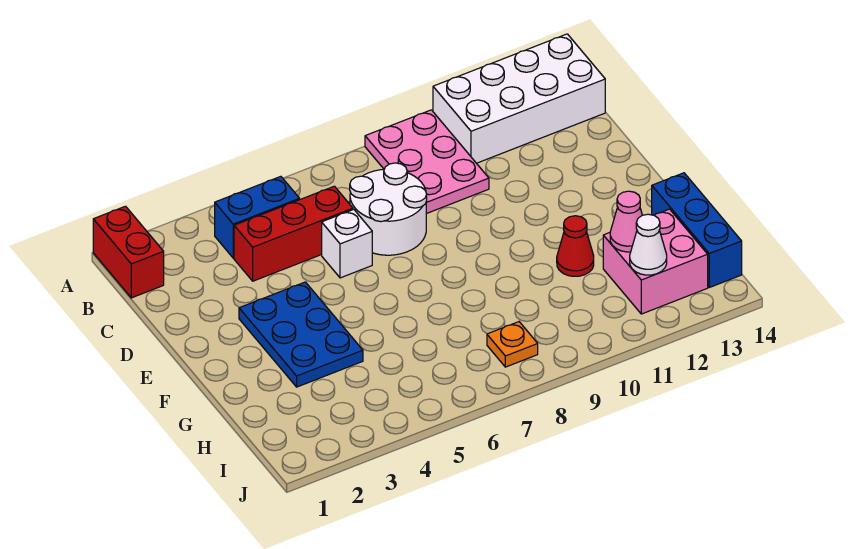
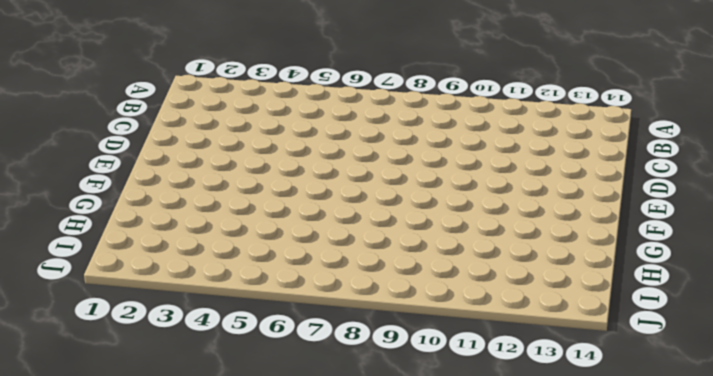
none -> red brick A1:B1 level 1
none -> pink plate A9:C10 level 1
none -> white brick A11:B14 level 1

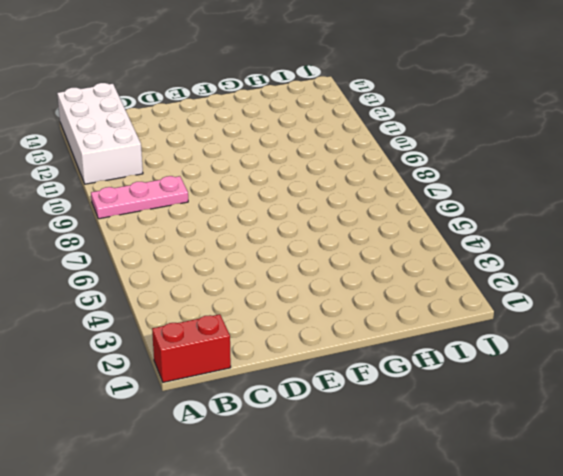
pink plate A9:C9 level 1 -> pink plate A9:C10 level 1
none -> blue brick B4:B5 level 1
none -> red brick C4:C6 level 1
none -> white round brick C7:D8 level 1

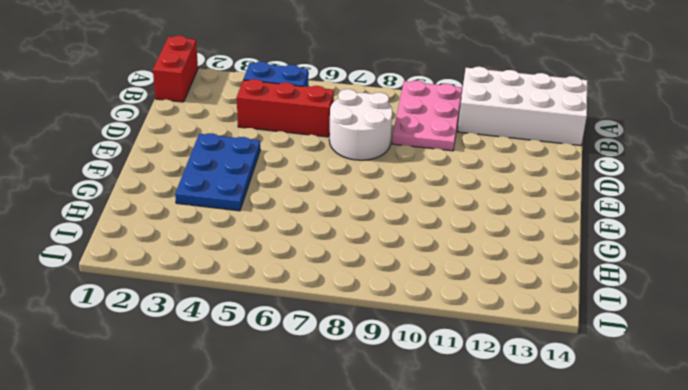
none -> white brick D6 level 1
none -> red cone G11 level 1
none -> blue brick G14:I14 level 1

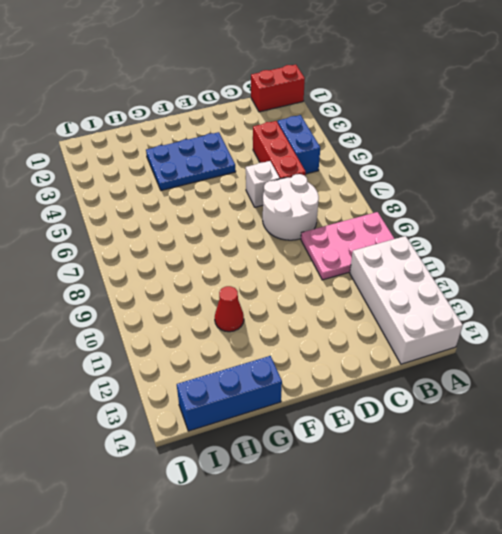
none -> pink brick H12:I13 level 1
none -> orange plate I8 level 1
none -> pink cone H12 level 2

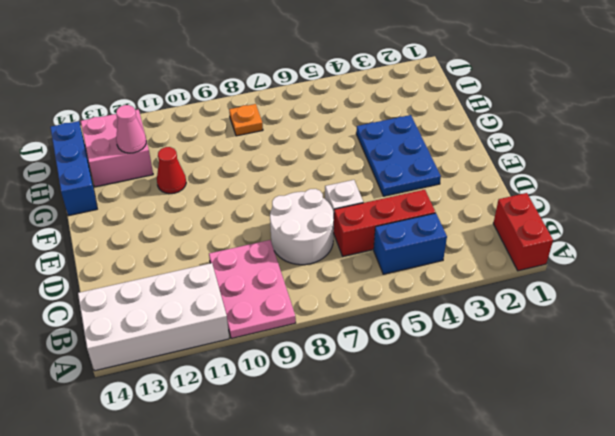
none -> white cone I12 level 2

